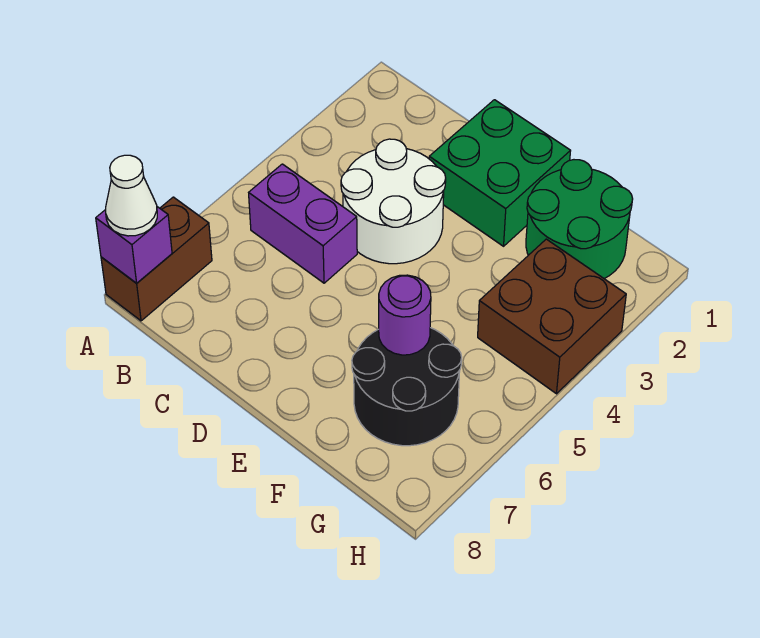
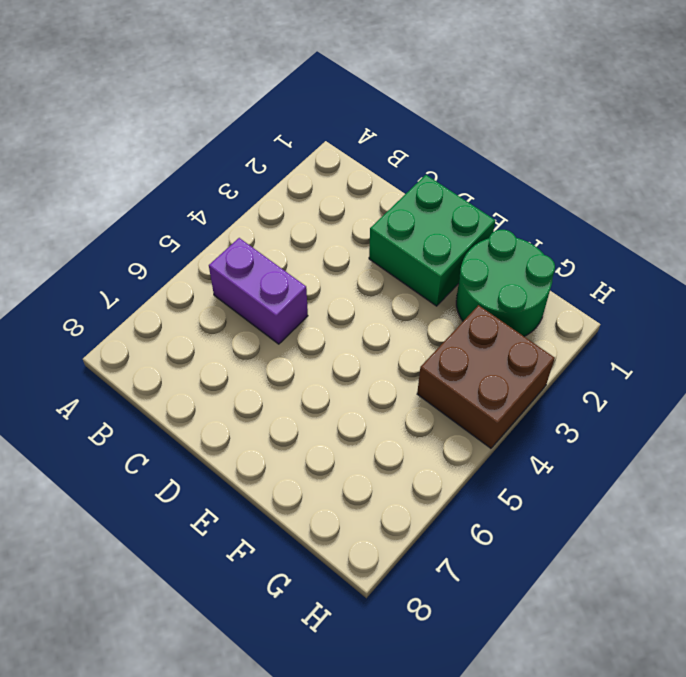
none -> brown brick A7:A8 level 1
none -> white round brick C3:D4 level 1

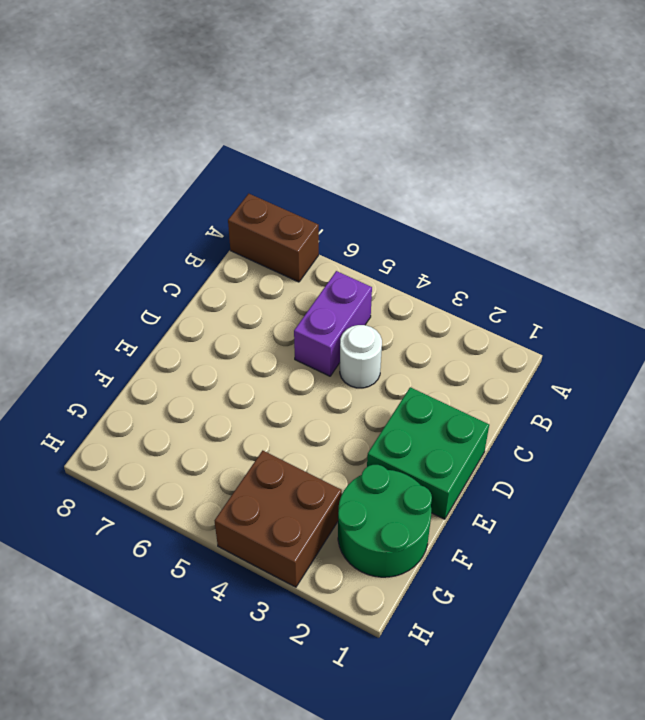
white round brick C4 level 1 -> white round brick C3:D4 level 1
none -> black round brick F6:G7 level 1
none -> purple brick A8 level 2

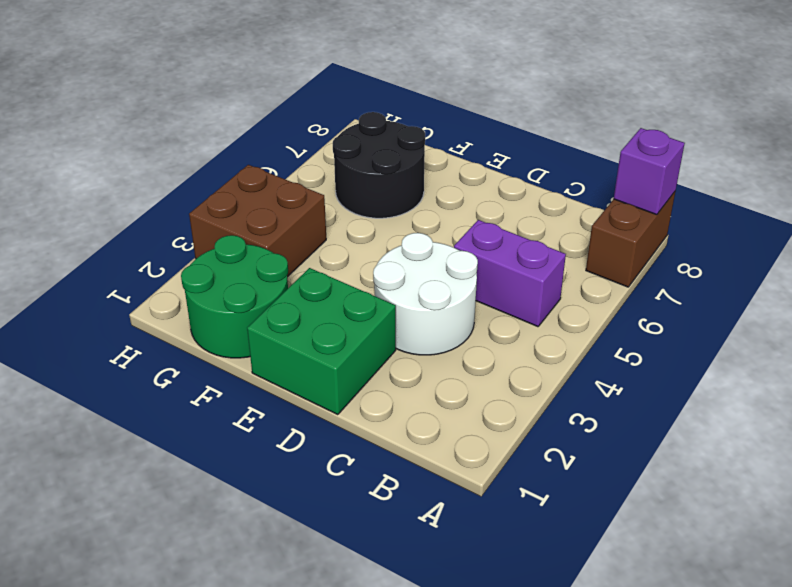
none -> purple round brick F6 level 2
none -> white cone A8 level 3

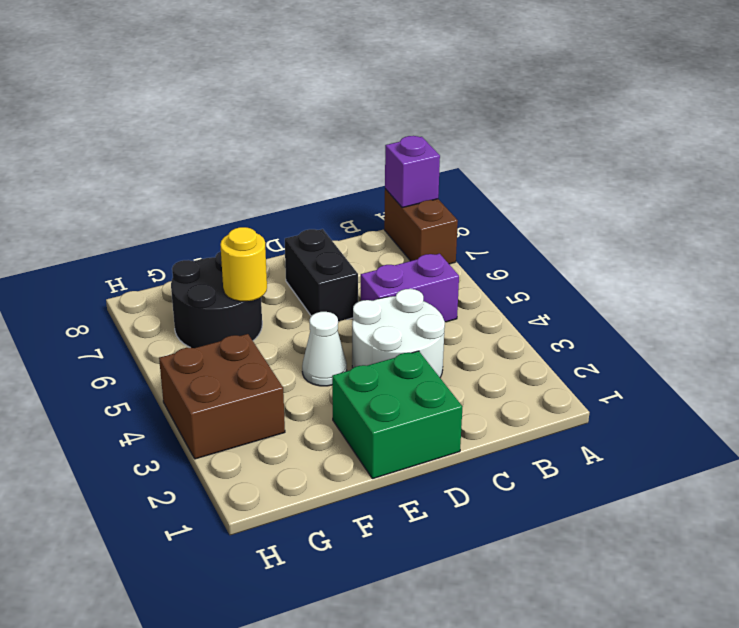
black brick D6:D7 level 1 -> none
white cone E4 level 1 -> white cone A8 level 3
yellow round brick F6 level 2 -> purple round brick F6 level 2
none -> green round brick F1:G2 level 1

